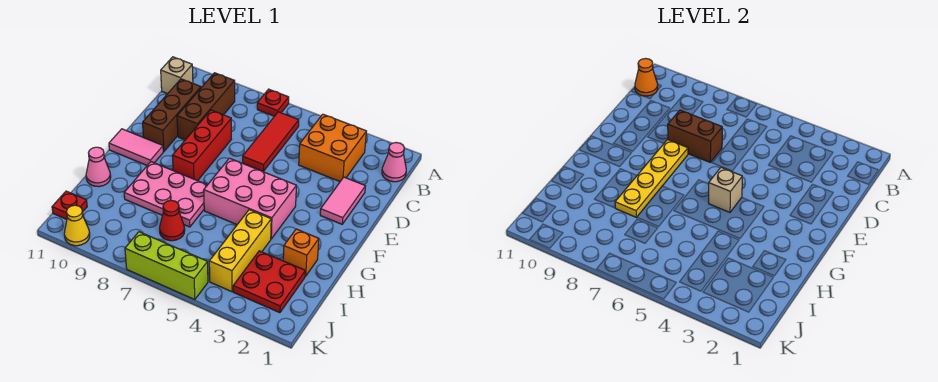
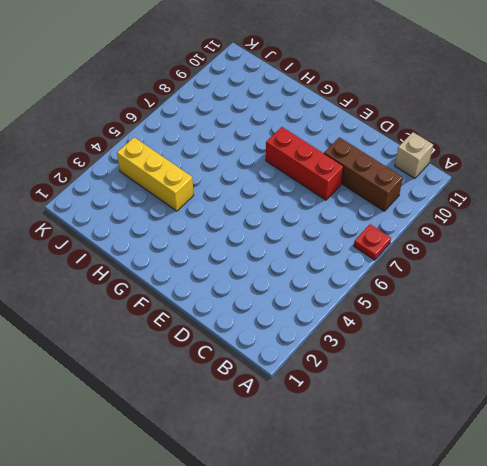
none -> pink cone B1 level 1
none -> orange brick B3:C4 level 1
none -> red tile B6:D6 level 1

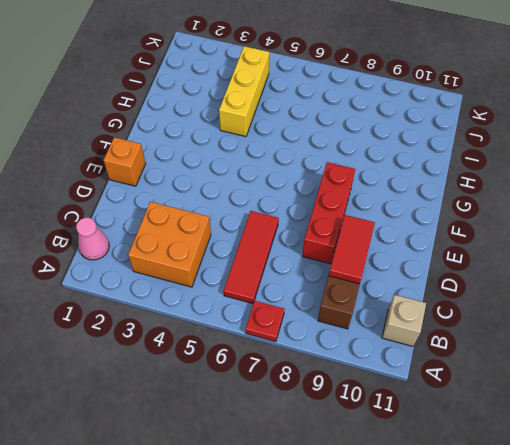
red tile C9:D9 level 2 -> none
orange brick E1 level 1 -> orange brick H2 level 1
none -> brown brick C10:E10 level 1
none -> pink tile D2:E2 level 1
none -> pink brick F4:G6 level 1

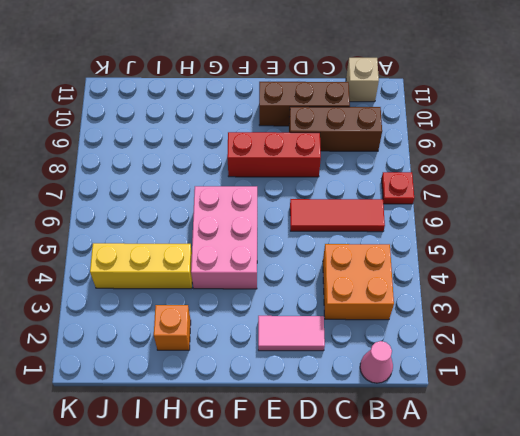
none -> pink tile F10:F11 level 1
none -> pink plate G7:H9 level 1
none -> pink cone H11 level 1

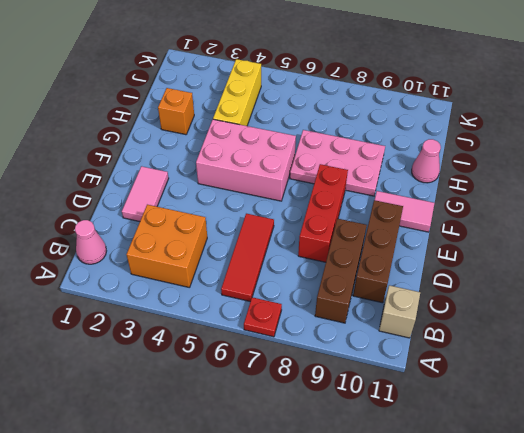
none -> red plate I2:J3 level 1
none -> red cone I7 level 1
none -> red plate J11 level 1

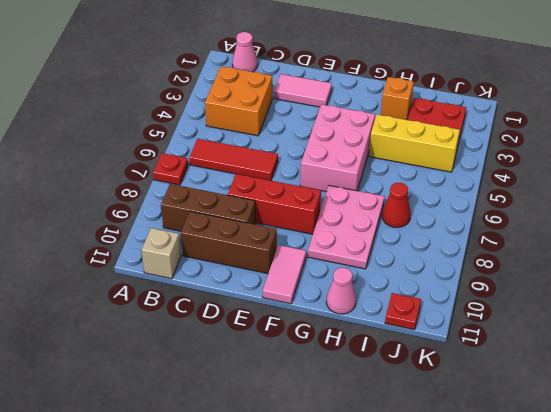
none -> lime brick K5:K7 level 1
none -> yellow cone K10 level 1
none -> orange cone B11 level 2

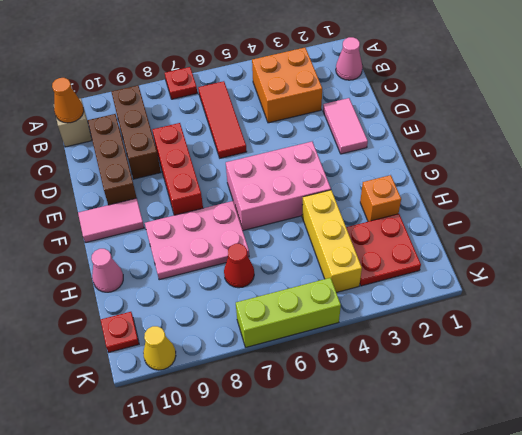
none -> brown brick D7:D8 level 2
none -> yellow plate E8:H8 level 2
none -> tan brick F5 level 2

